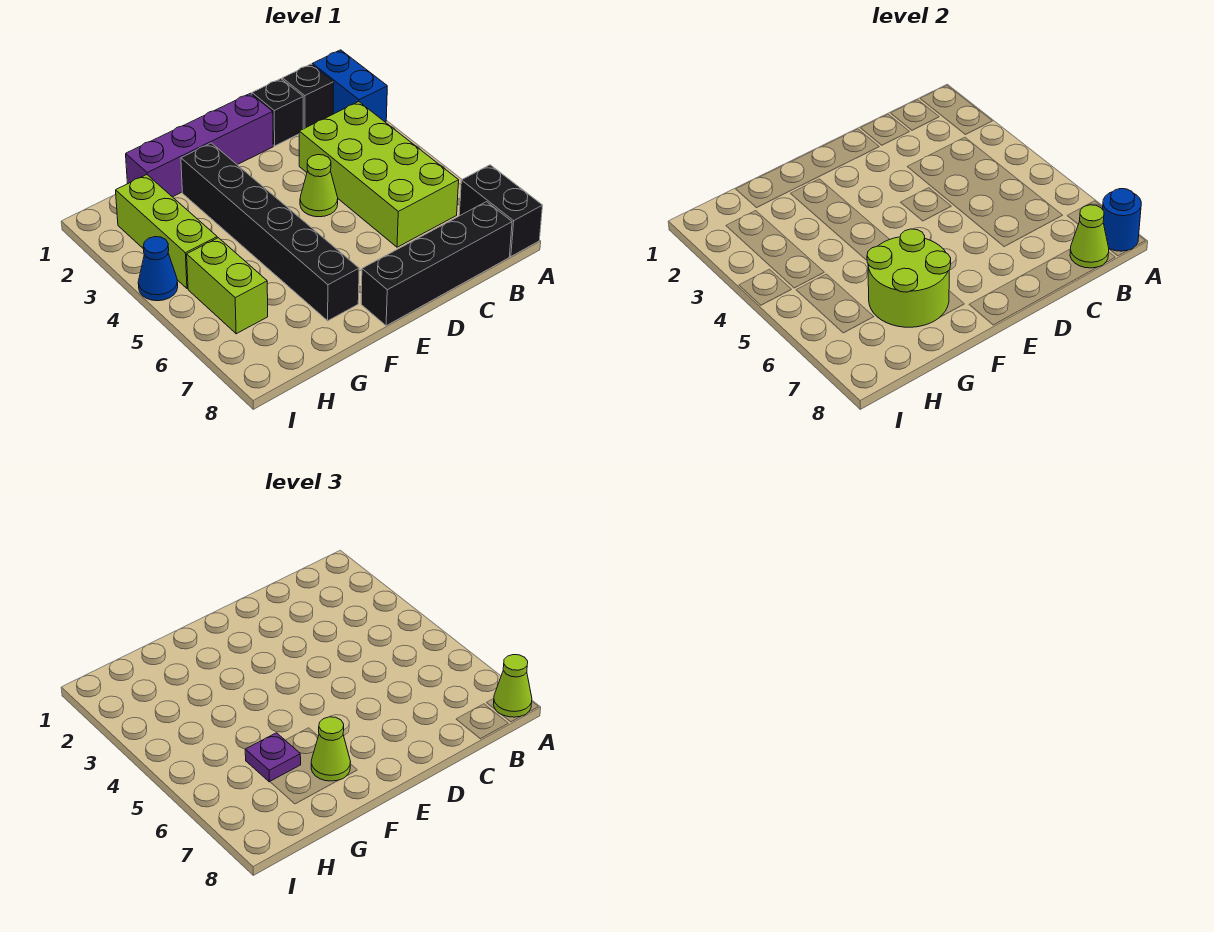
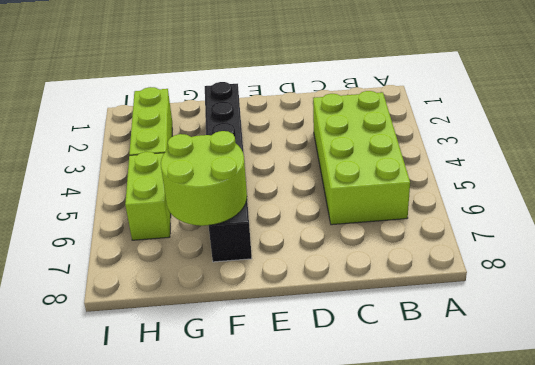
none -> blue brick A1:A2 level 1
none -> black brick A7:A8 level 1
none -> black brick B1 level 1

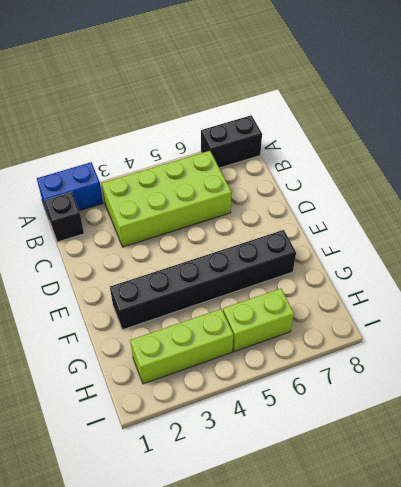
none -> black brick B8:E8 level 1
none -> black brick C1 level 1
none -> purple brick D1:G1 level 1

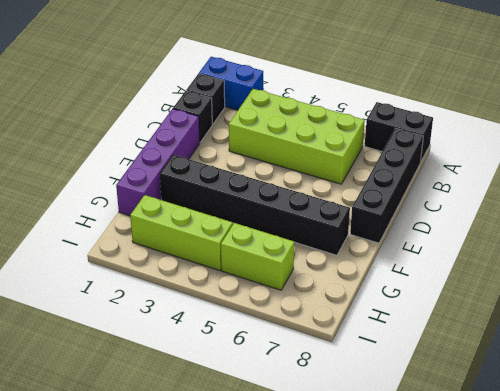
none -> lime cone D4 level 1
none -> blue cone I4 level 1
none -> blue round brick A8 level 2

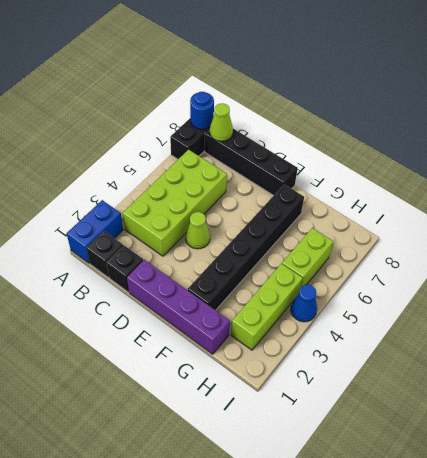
none -> lime round brick F6:G7 level 2
none -> lime cone A8 level 3
none -> lime cone F7 level 3

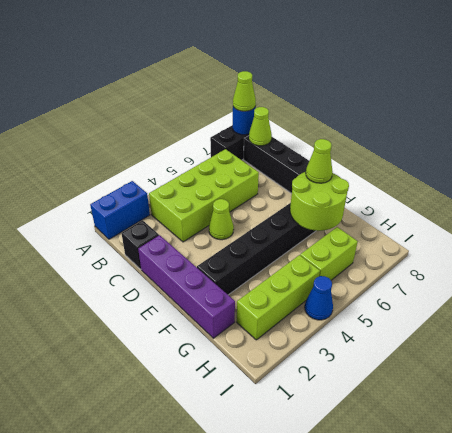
none -> black brick B1 level 1
none -> purple plate G6 level 3

